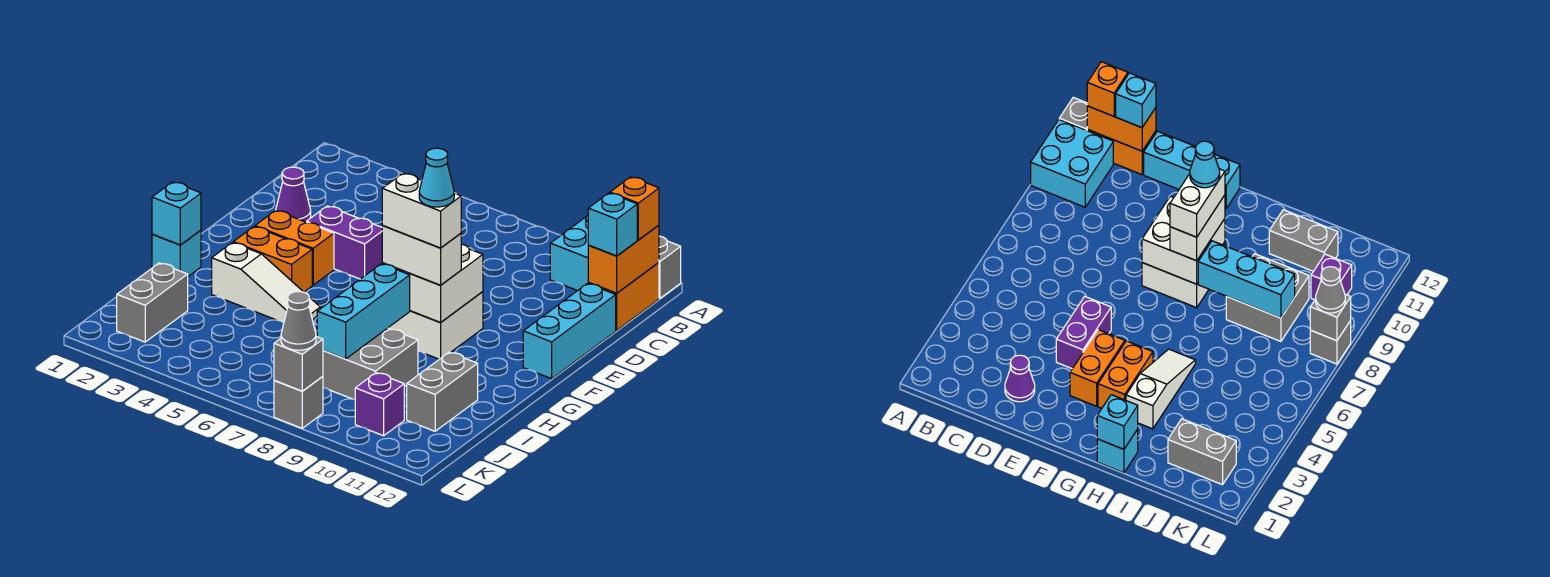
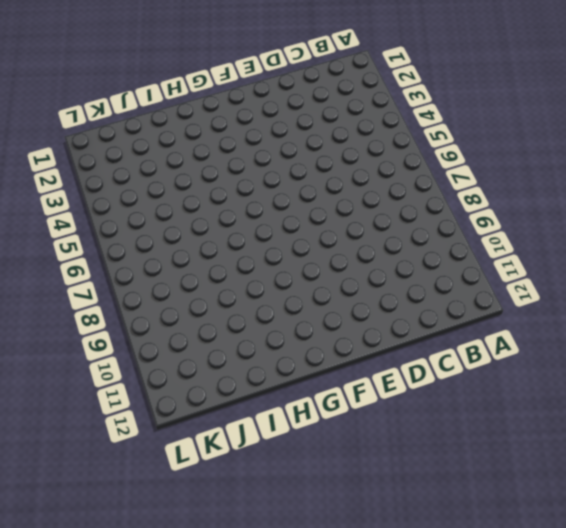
none -> cyan brick A10:B11 level 1
none -> grey brick A12 level 1
none -> orange brick B12:C12 level 1

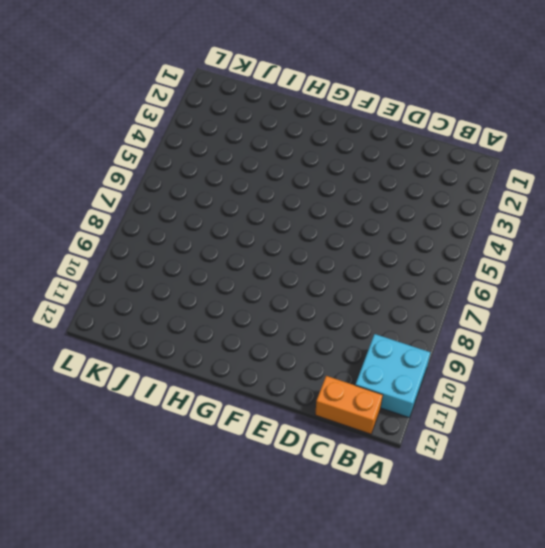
none -> grey brick A12 level 1
none -> purple cone D2 level 1
none -> cyan brick D12:F12 level 1

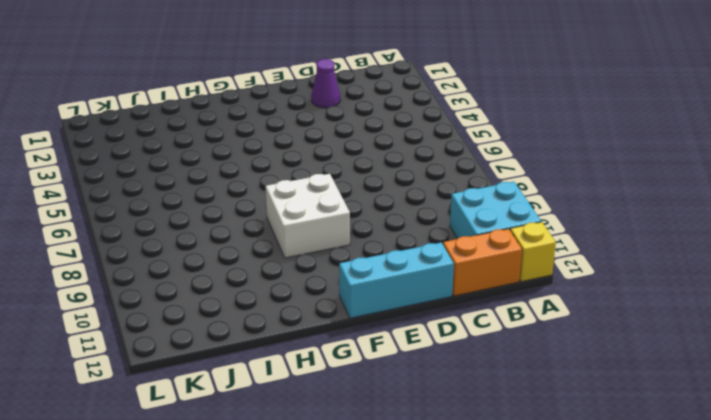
yellow brick A12 level 1 -> grey brick A12 level 1
none -> purple brick E4:E5 level 1
none -> orange brick F3:F4 level 1
none -> orange brick G3:G4 level 1

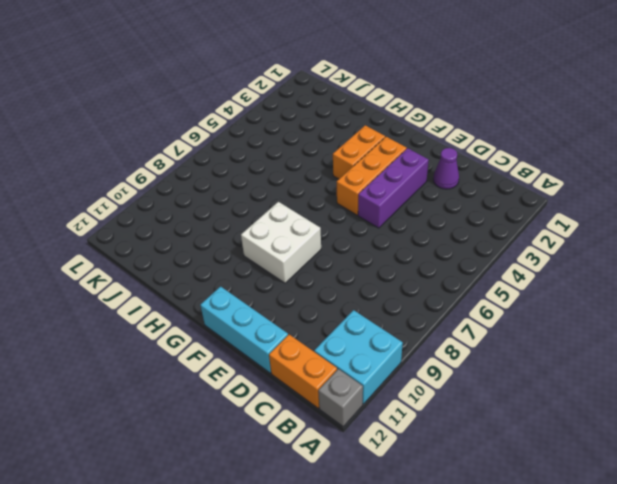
purple brick E3:E5 level 1 -> purple brick E4:E5 level 1
orange brick F3:F5 level 1 -> orange brick F3:F4 level 1
none -> cyan brick H1 level 1
none -> white slope H3:H5 level 1 top 3
none -> grey brick I8:J9 level 1

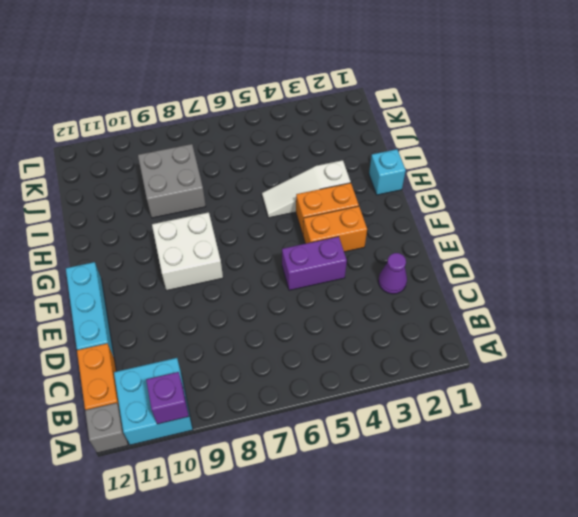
purple brick A10 level 2 -> purple brick K10 level 1
none -> grey brick I11:J11 level 1
none -> grey brick J2:K2 level 1
none -> grey brick L8 level 1

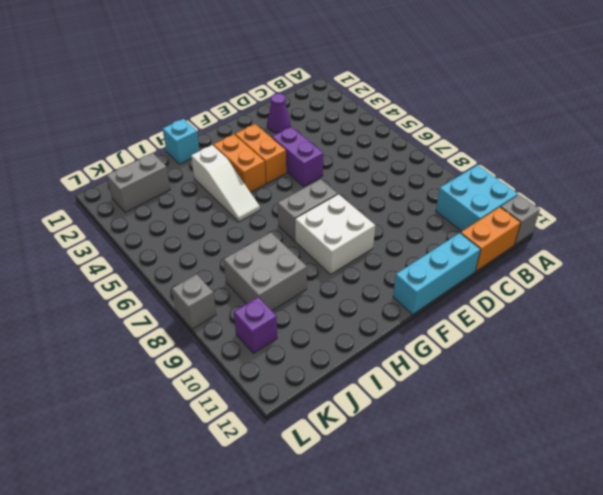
grey brick F7:G7 level 1 -> grey brick I11:J11 level 1
none -> orange brick B12:C12 level 2
none -> white brick F8:G9 level 2
none -> cyan brick H1 level 2

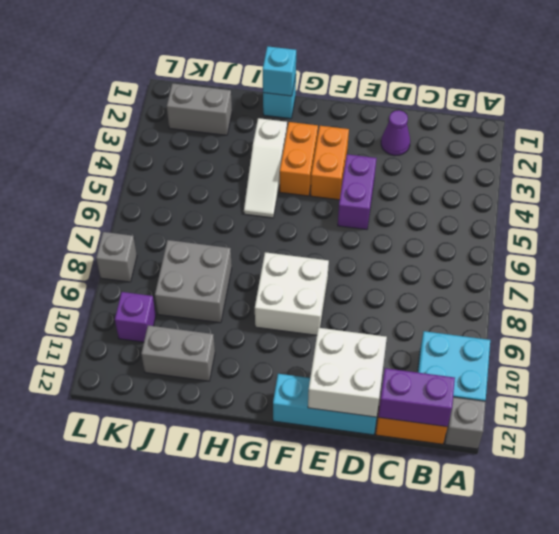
purple brick B12:C12 level 2 -> orange brick B12:C12 level 2
white brick D11:E12 level 2 -> white brick F8:G9 level 2
none -> cyan brick H8:J8 level 2
none -> grey brick L8 level 2
none -> orange brick B12 level 3

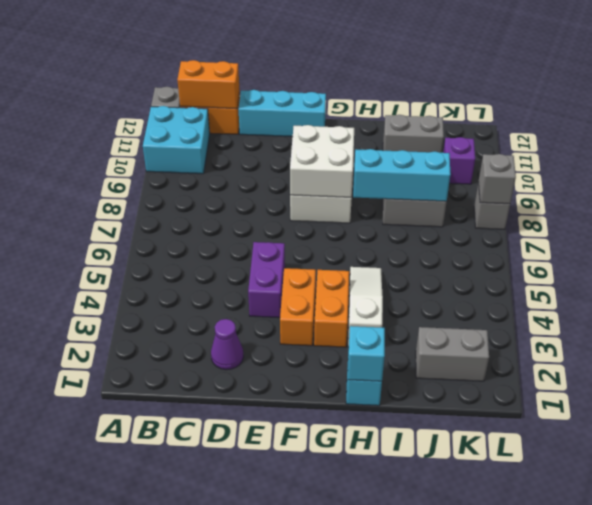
none -> orange brick B12 level 3
none -> cyan brick C12 level 3
none -> white brick G8:G9 level 3

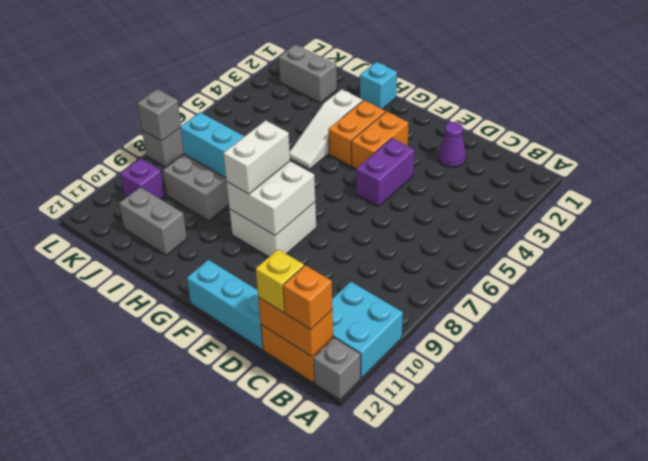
yellow brick C12 level 3 -> cyan brick C12 level 3
none -> cyan brick H1 level 2
none -> grey cone L8 level 3
none -> white brick G8:G9 level 4

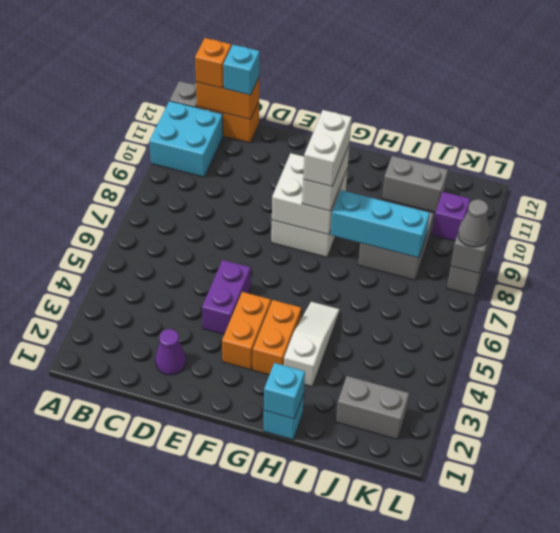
none -> cyan brick D12:F12 level 1
none -> cyan cone G9 level 5

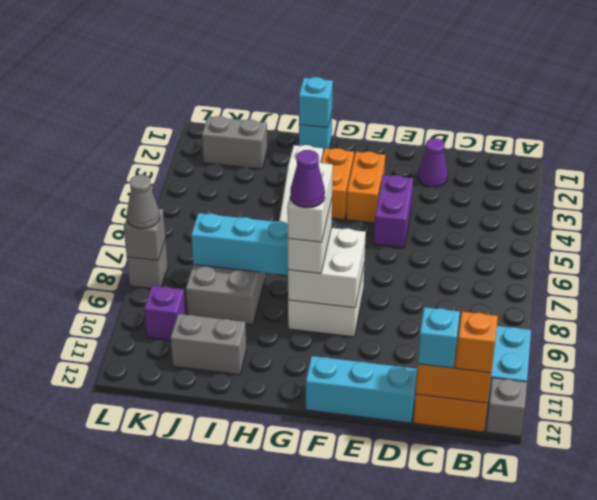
purple cone G9 level 5 -> cyan cone G9 level 5

